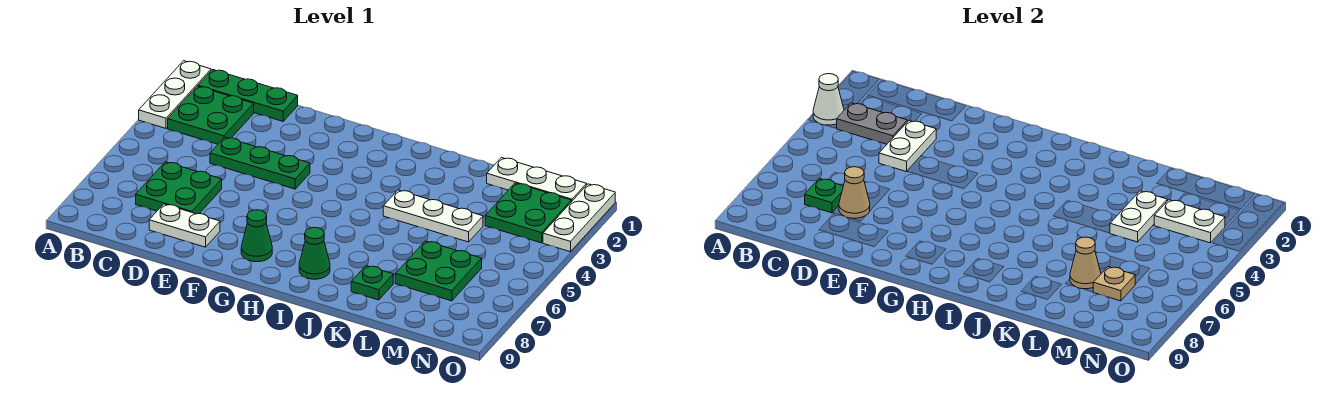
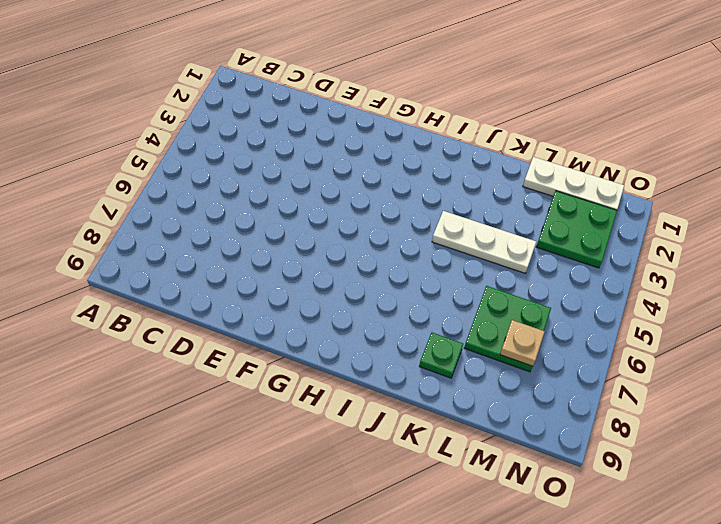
none -> white plate A1:A3 level 1
none -> green plate B1:D1 level 1
none -> green plate B2:C3 level 1

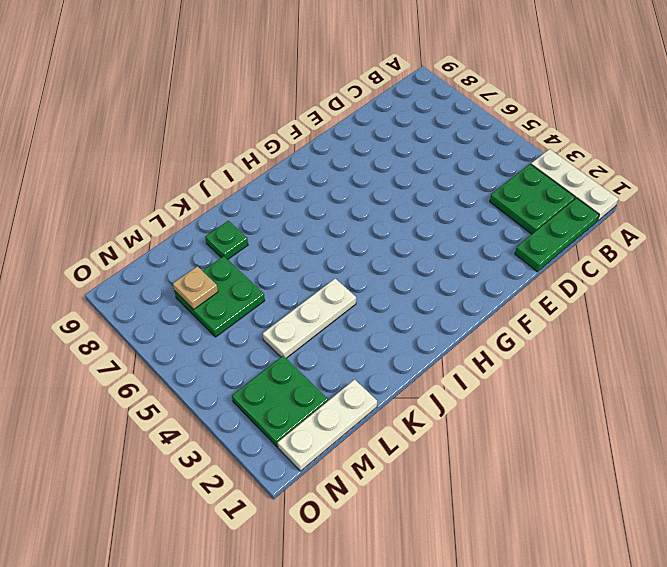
none -> green plate C6:D7 level 1
none -> green plate D4:F4 level 1
none -> white plate D8:E8 level 1

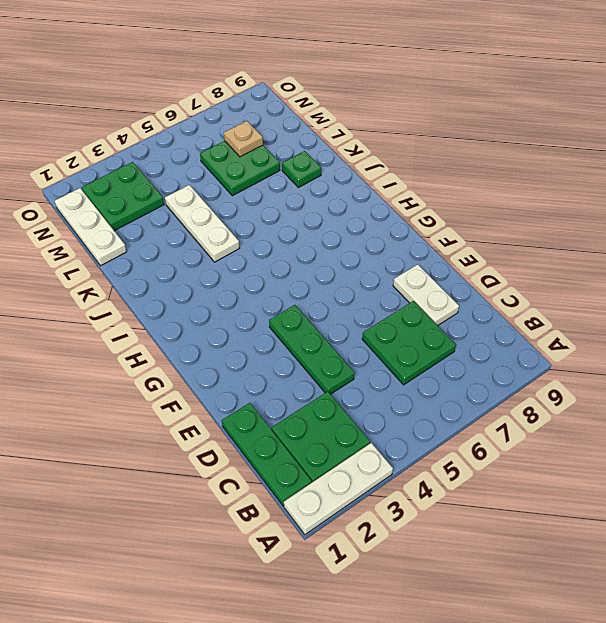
none -> green cone G8 level 1
none -> green cone I8 level 1
none -> white plate O1:O3 level 1

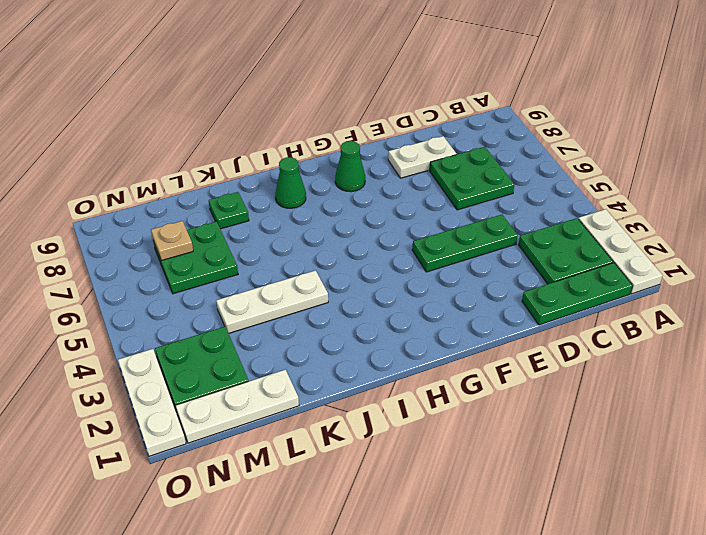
none -> white cone A3 level 2
none -> grey plate B3:C3 level 2
none -> green plate C7 level 2

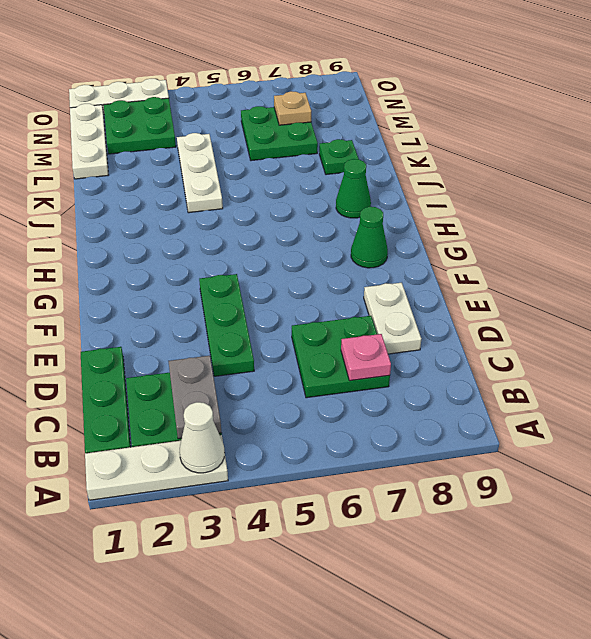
pink plate C7 level 2 -> green plate C7 level 2
none -> white plate D3:D4 level 2
none -> tan cone D7 level 2
none -> white plate L3:L4 level 2

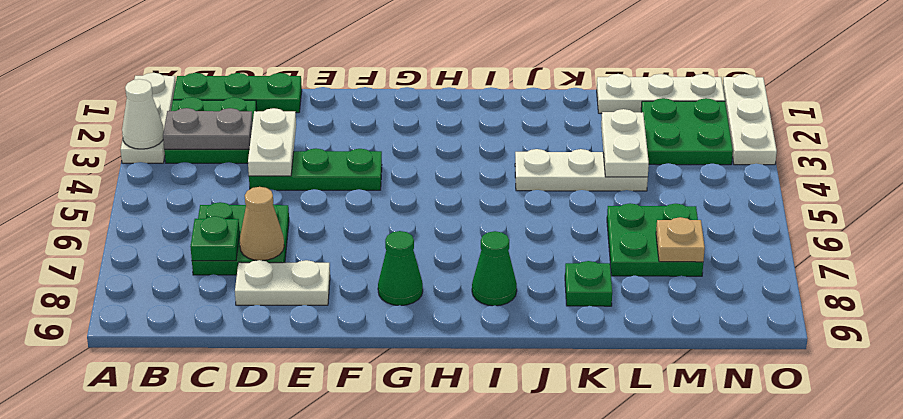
none -> tan cone L7 level 2
none -> white plate M3:N3 level 2

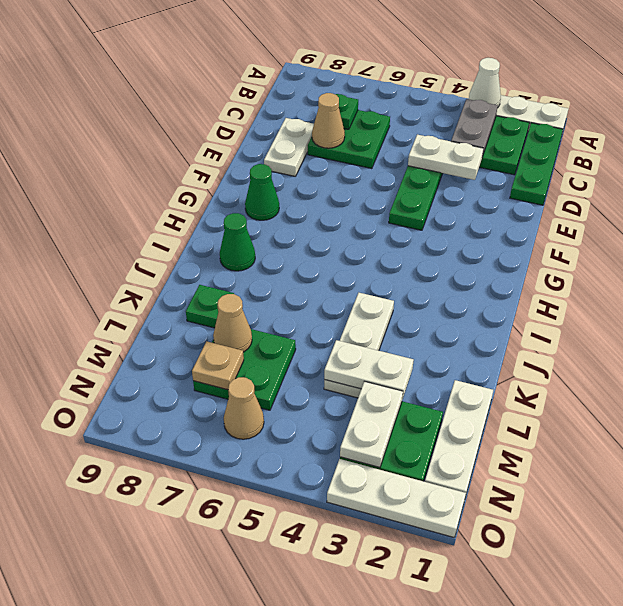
tan cone N6 level 1 -> none

